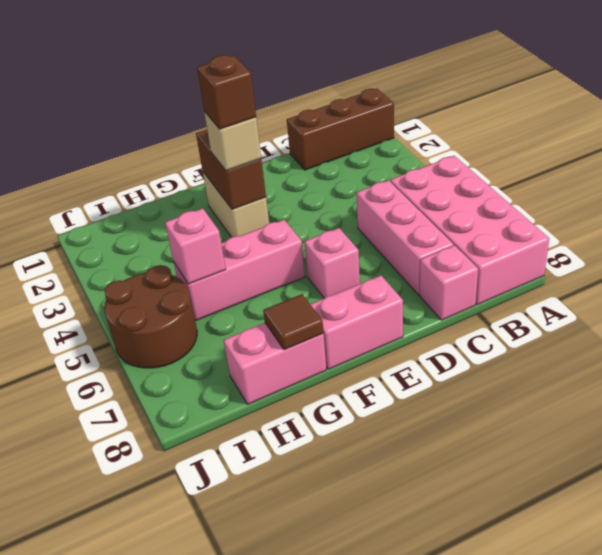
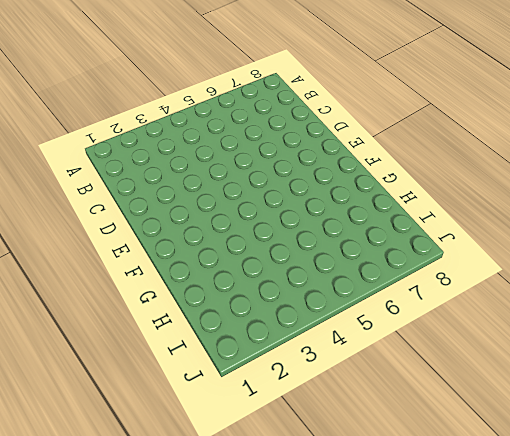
none -> brown brick A1:C1 level 1
none -> pink brick A5:B8 level 1
none -> pink brick C5:C7 level 1

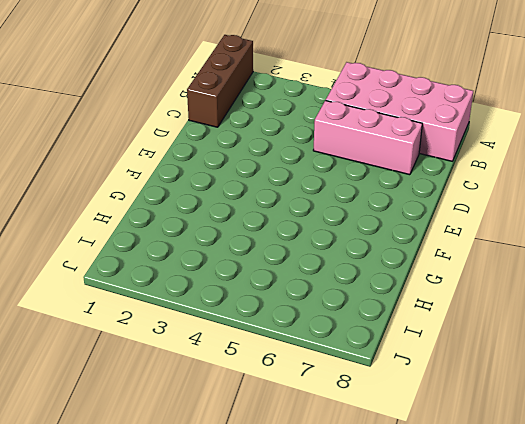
none -> pink brick C8 level 1
none -> pink brick E6 level 1
none -> pink brick E8:F8 level 1

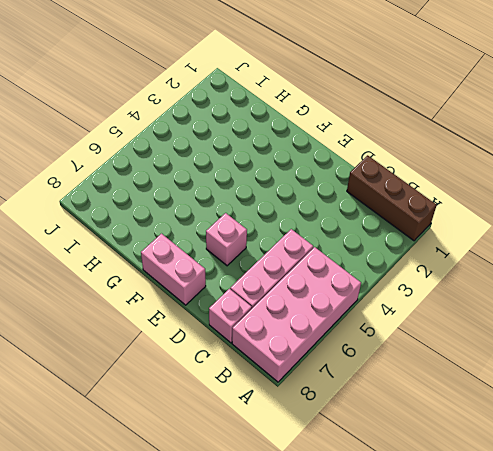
none -> tan brick F2:F3 level 1
none -> pink brick F5:H5 level 1
none -> pink brick G8:H8 level 1

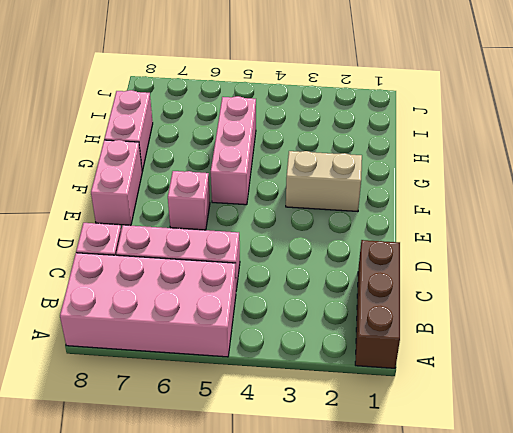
none -> brown round brick I5:J6 level 1
none -> brown brick F2:F3 level 2
none -> brown tile G8 level 2

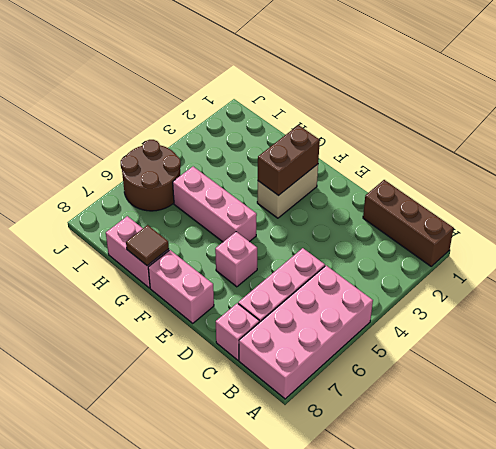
none -> pink brick H5 level 2
none -> tan brick F3 level 3
none -> brown brick F3 level 4

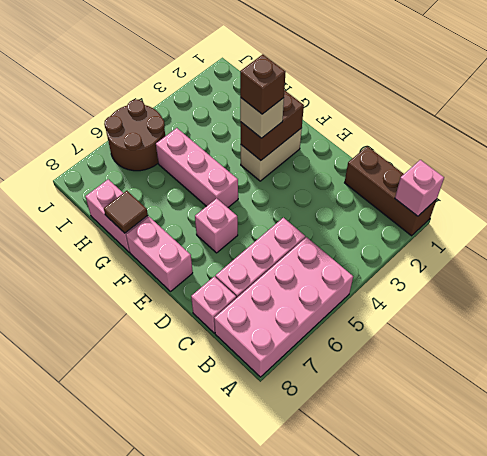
pink brick A1 level 2 -> pink brick H5 level 2

